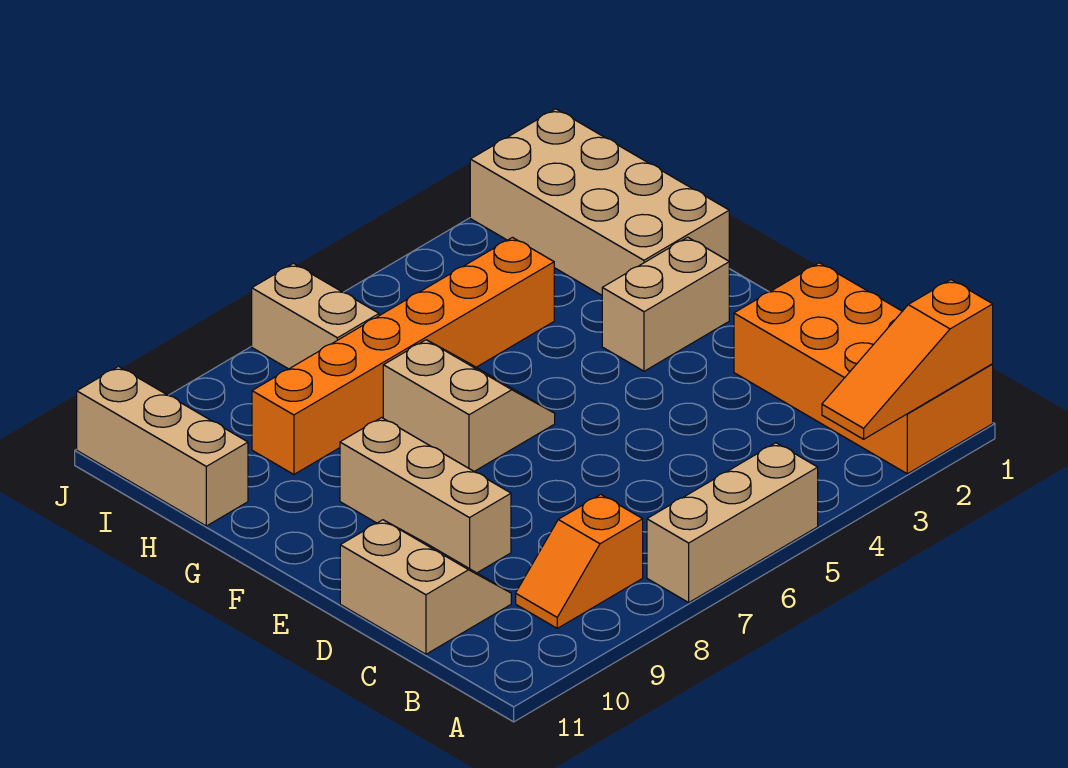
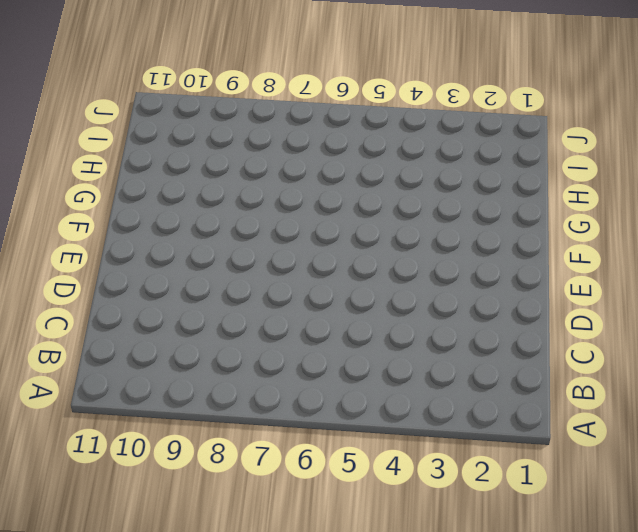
none -> orange brick A1:D2 level 1
none -> tan brick A5:A7 level 1
none -> orange slope B8:B9 level 1 top 8

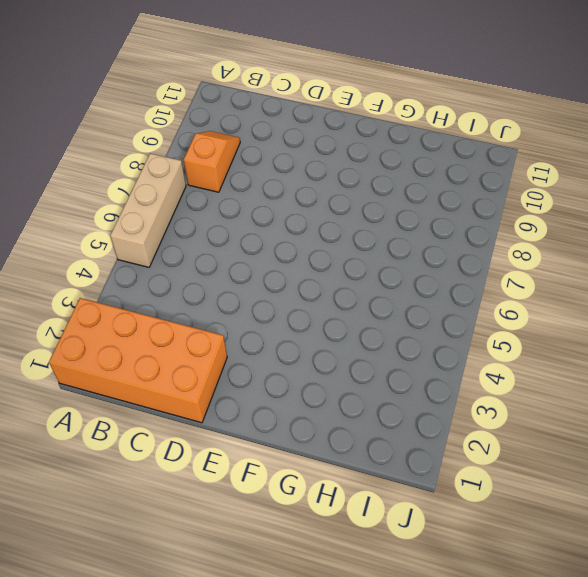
none -> tan slope C10:D11 level 1 top 11
none -> tan brick D9:F9 level 1
none -> tan brick F2:F3 level 1

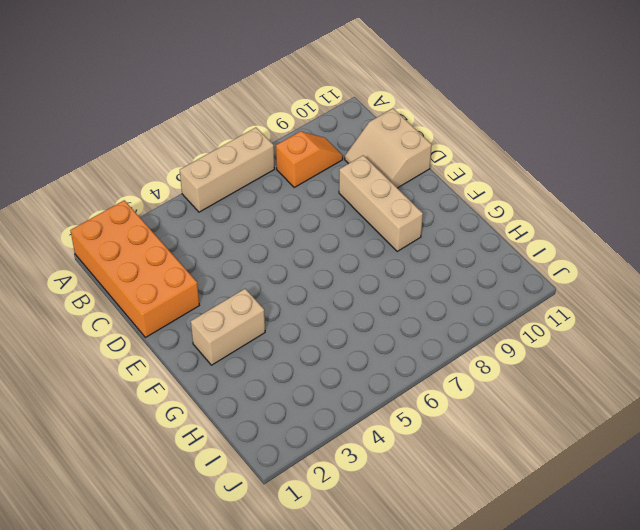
none -> tan slope F6:G7 level 1 top 7
none -> tan brick G1:J2 level 1
none -> orange brick H4:H9 level 1

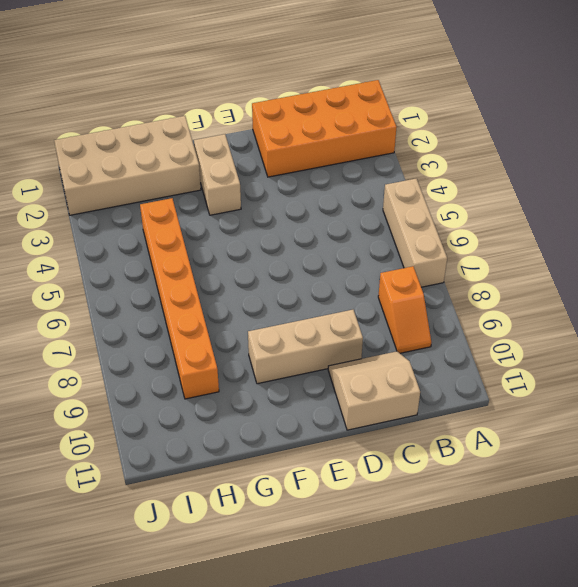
none -> tan slope F6:G7 level 1 top 7
none -> tan brick H11:J11 level 1
none -> tan brick I7:J7 level 1

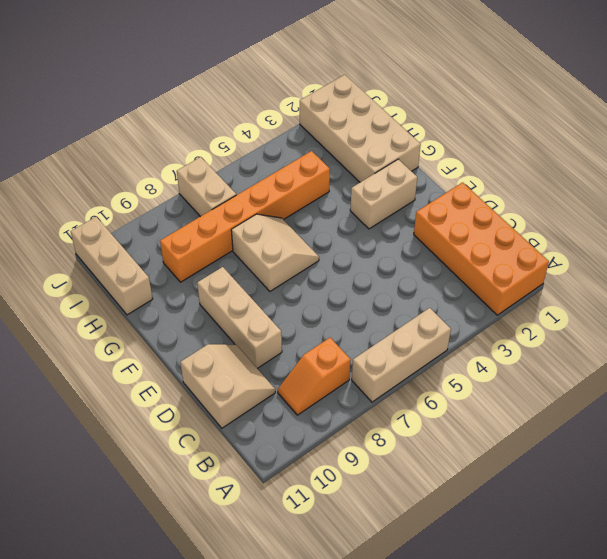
none -> orange slope A1:A3 level 2 top 1

